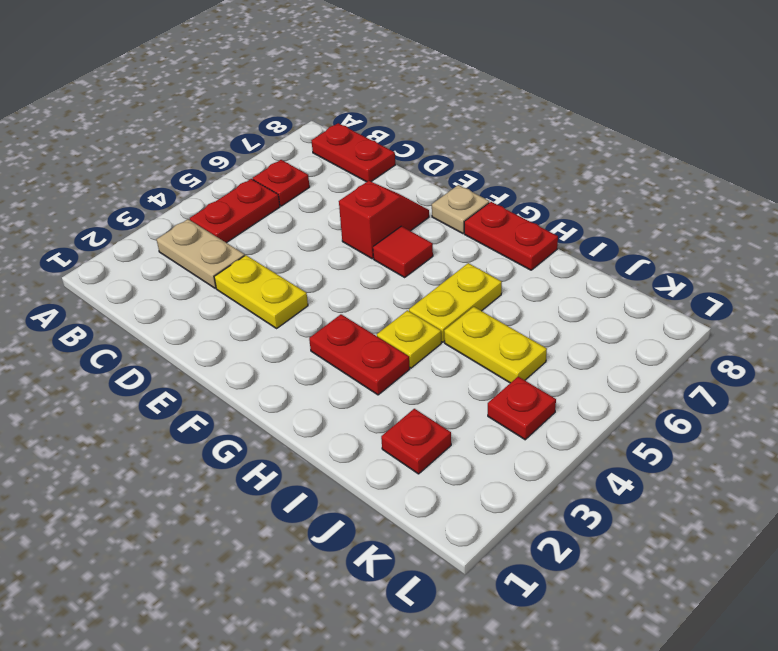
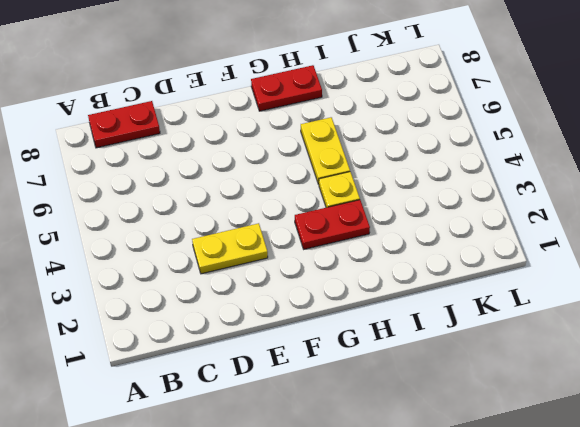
none -> tan plate B3:C3 level 1
none -> red plate B4:B5 level 1
none -> red plate B6 level 1

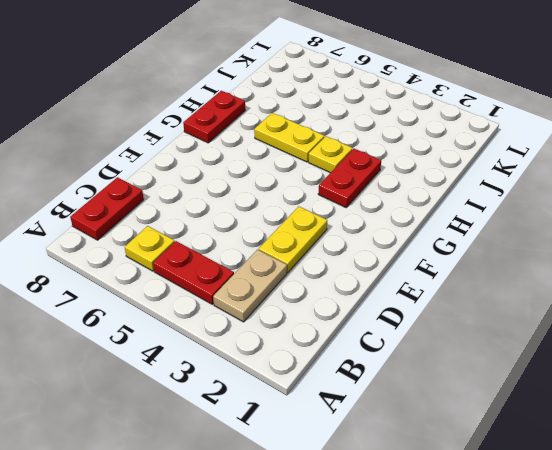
yellow plate B6 level 1 -> red plate B6 level 1
none -> red slope E6:E7 level 1 top 6
none -> red tile F6 level 1
none -> tan plate F8 level 1

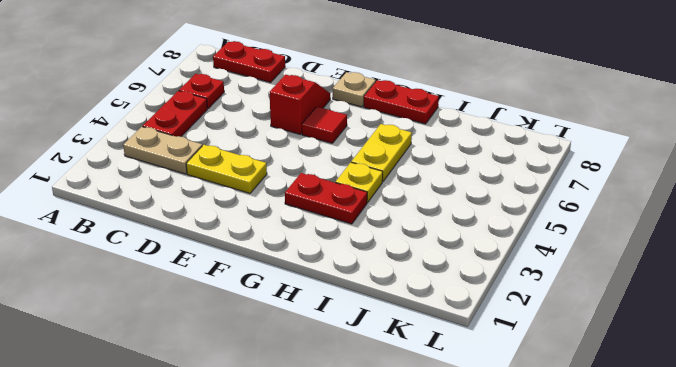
none -> yellow plate I5:J5 level 1
none -> red plate J2 level 1
none -> red plate K4 level 1

